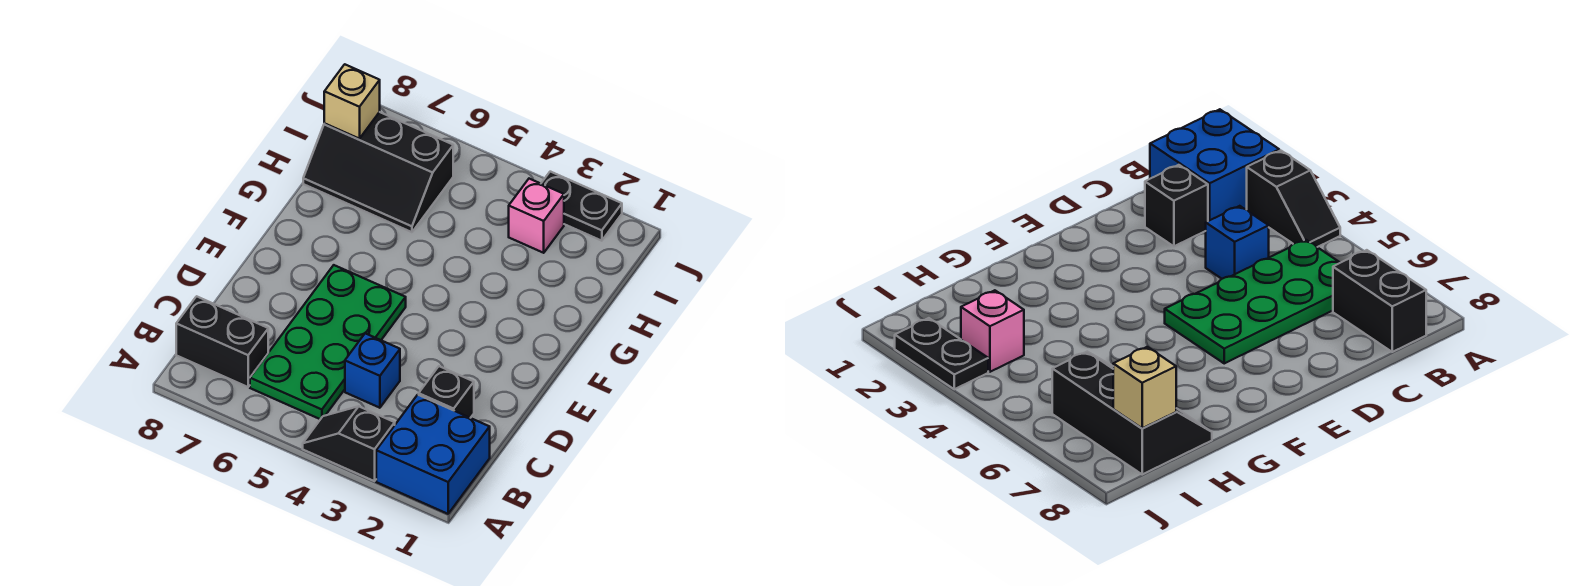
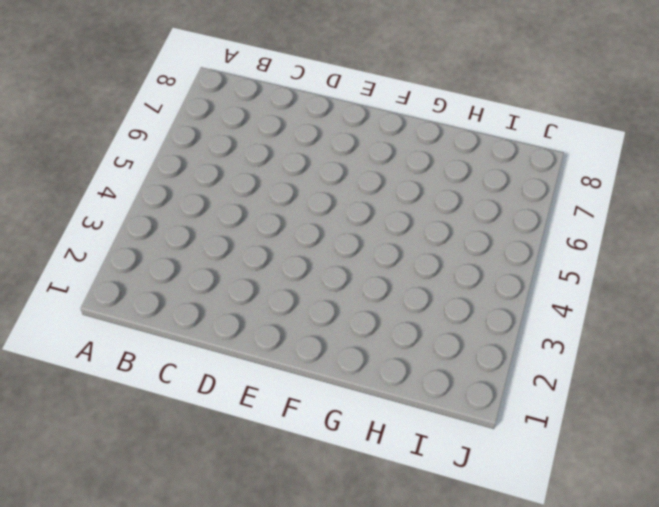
none -> blue brick A1:B2 level 1
none -> black slope A3:A4 level 1 top 3

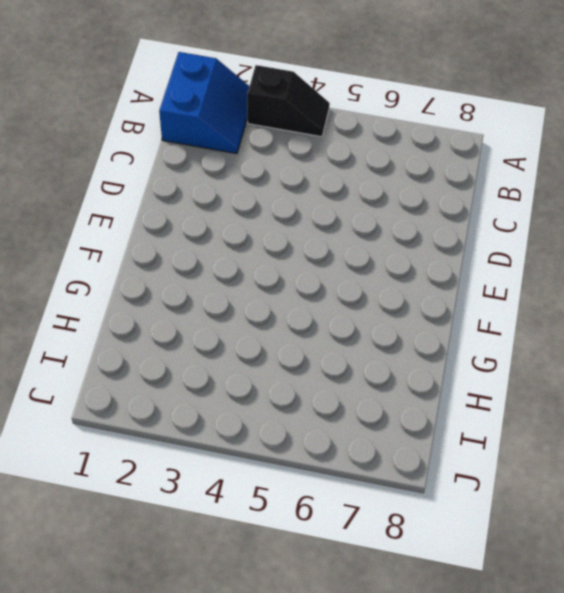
blue slope A1:B2 level 1 top 1 -> blue brick A1:B2 level 1
none -> green plate B5:E6 level 1
none -> black brick B7:B8 level 1

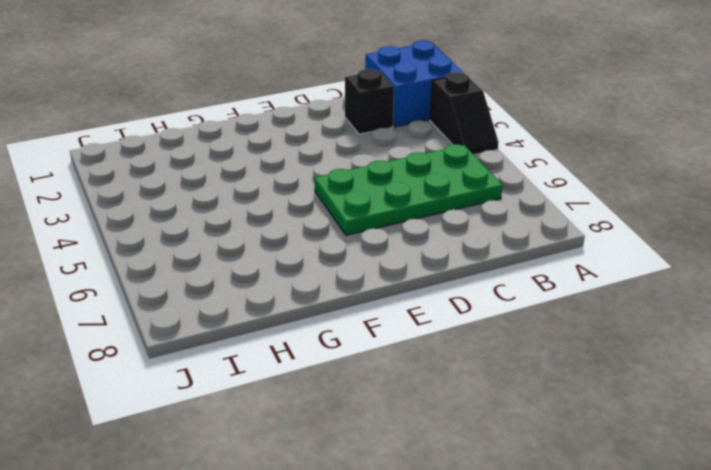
none -> black brick B7:B8 level 1
none -> blue brick C4 level 1

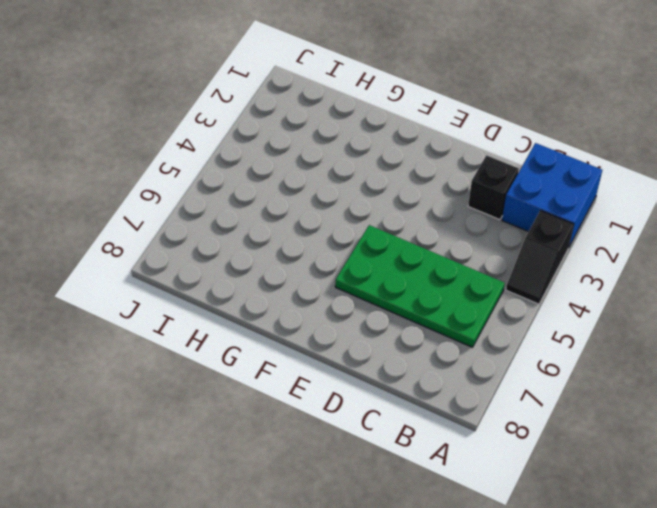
none -> black brick B7:B8 level 1
none -> blue brick C4 level 1

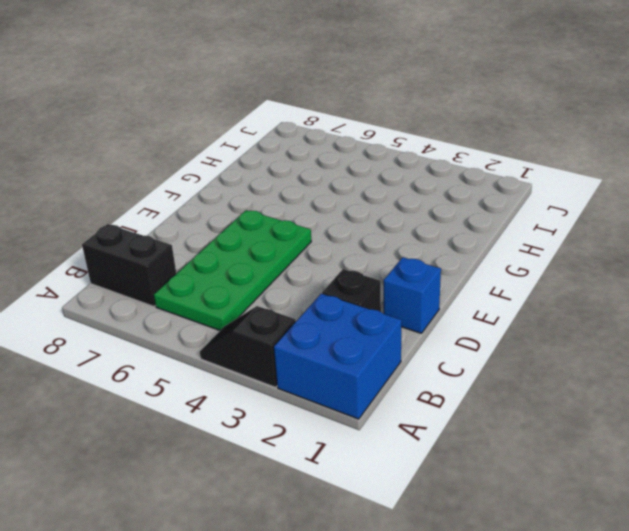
blue brick D1 level 1 -> blue brick C4 level 1
none -> black slope H6:I8 level 1 top I
none -> pink brick I3 level 1

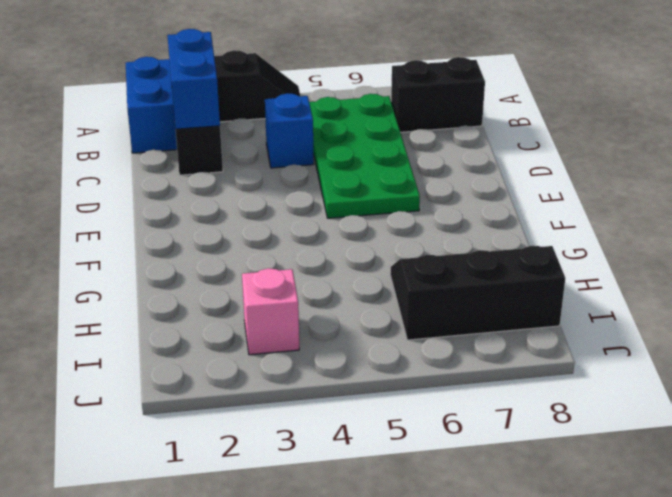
blue brick B2:C2 level 2 -> none
none -> black plate J2:J3 level 1
none -> tan brick I8 level 2

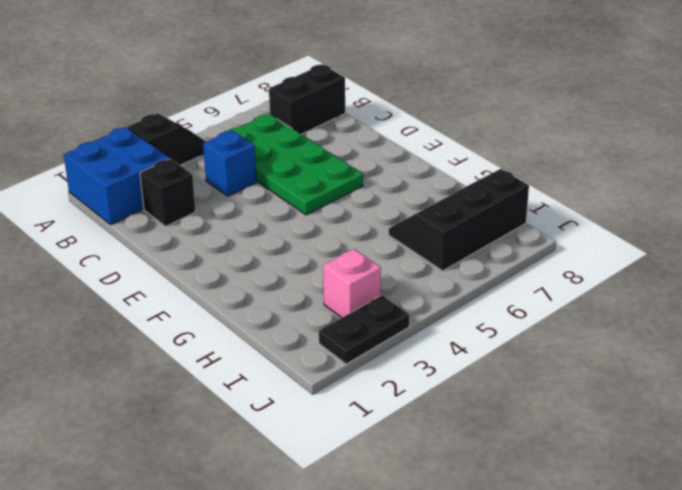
none -> tan brick I8 level 2

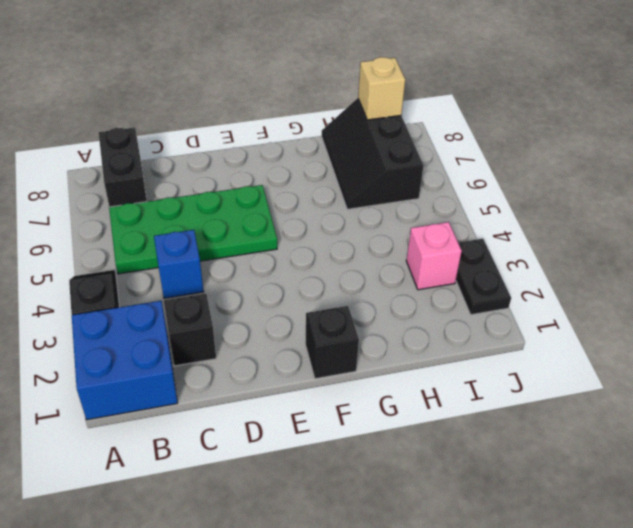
black brick F1 level 1 -> none

